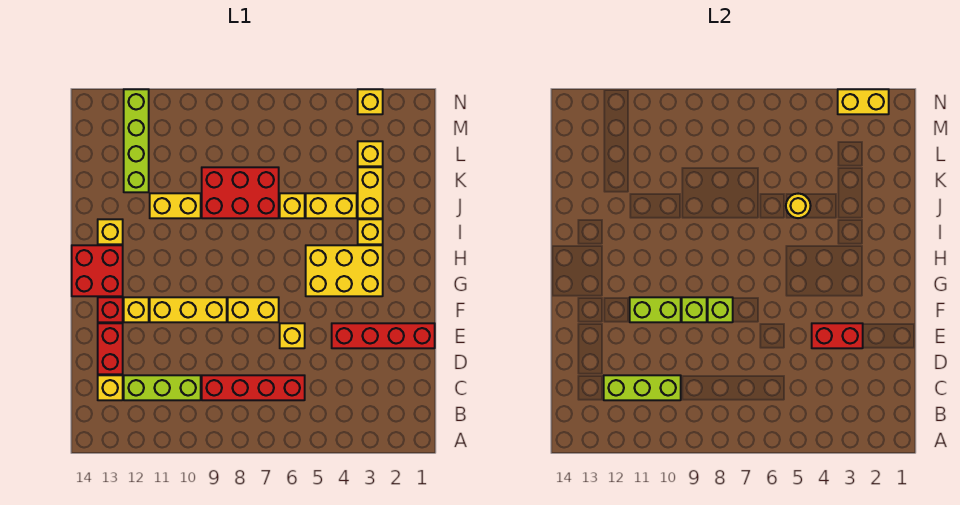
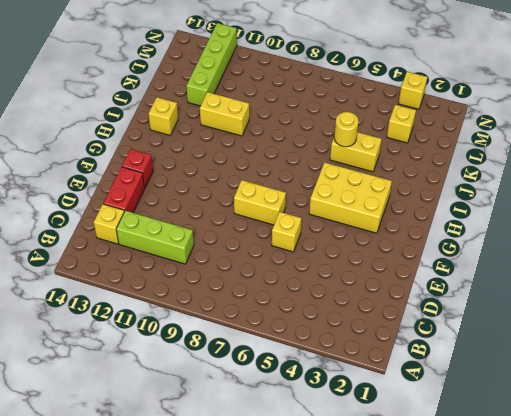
none -> red brick C6:C9 level 1
none -> red brick E1:E4 level 1
none -> yellow brick F9:F11 level 1

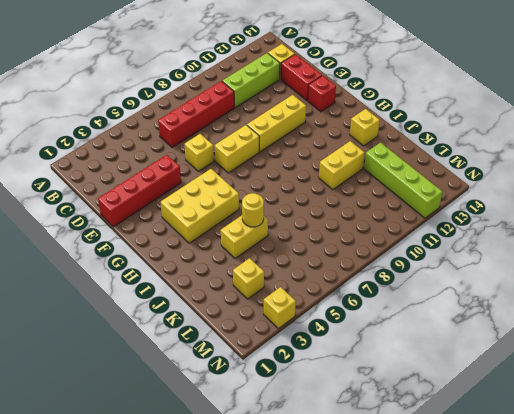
none -> yellow brick F12 level 1
none -> red brick G13:H14 level 1
none -> yellow brick I3 level 1

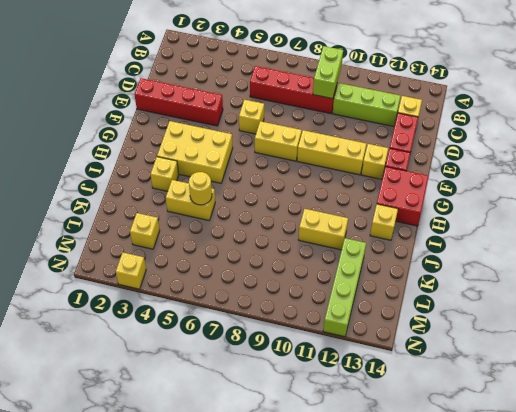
lime brick B9:C9 level 2 -> lime brick F10:F11 level 2
none -> yellow brick J3:K3 level 1
none -> yellow brick J6 level 1
none -> red brick J7:K9 level 1

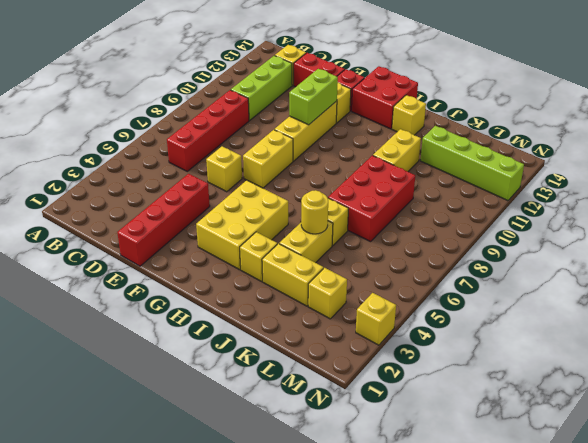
none -> lime brick C10:C12 level 2
none -> red brick E3:E4 level 2
none -> lime brick F8 level 2

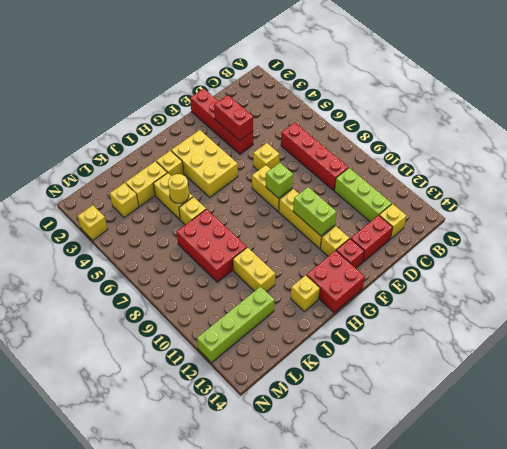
none -> lime brick C10:C12 level 2
none -> lime brick F9 level 2
none -> yellow brick N2:N3 level 2

